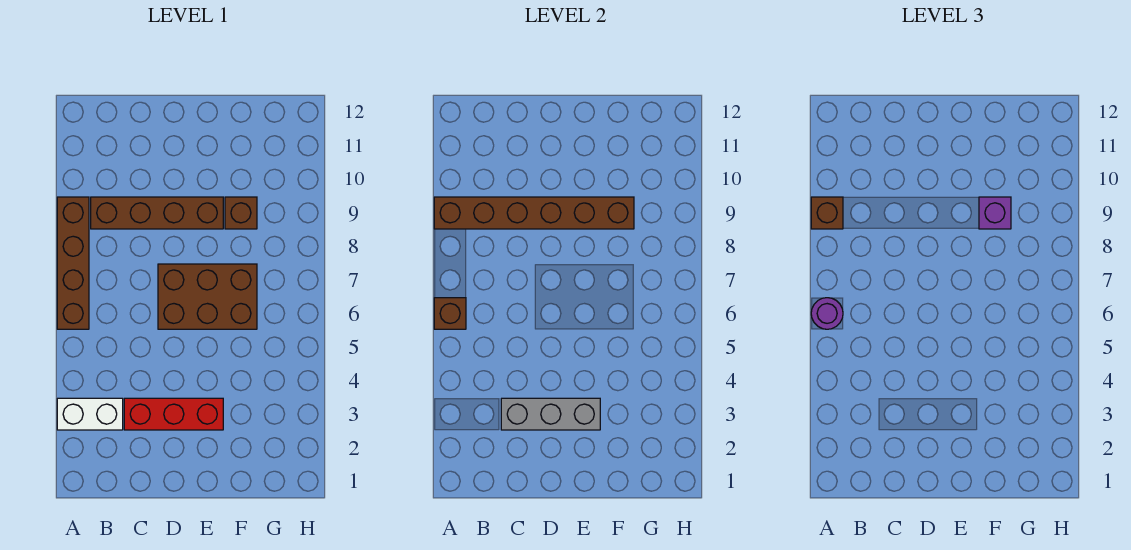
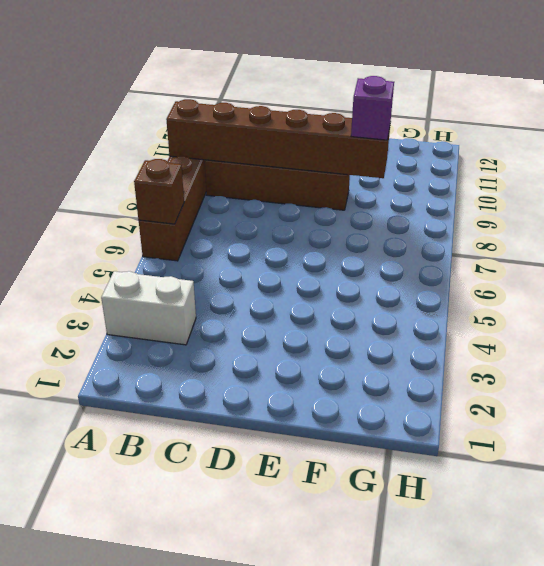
none -> red brick C3:E3 level 1
none -> brown brick D6:F7 level 1
none -> brown brick F9 level 1

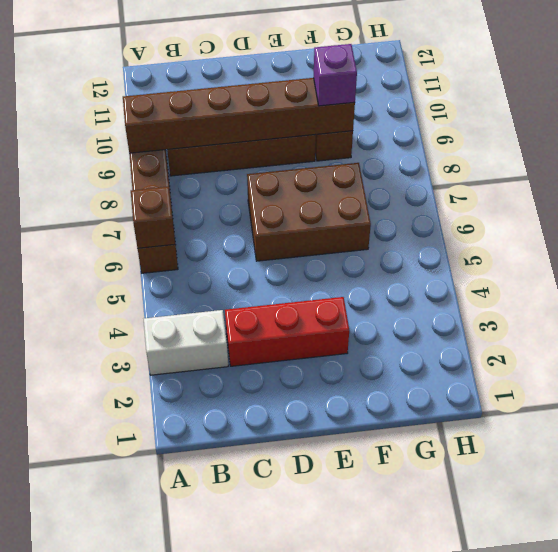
none -> grey brick C3:E3 level 2
none -> purple round brick A6 level 3
none -> brown brick A9 level 3

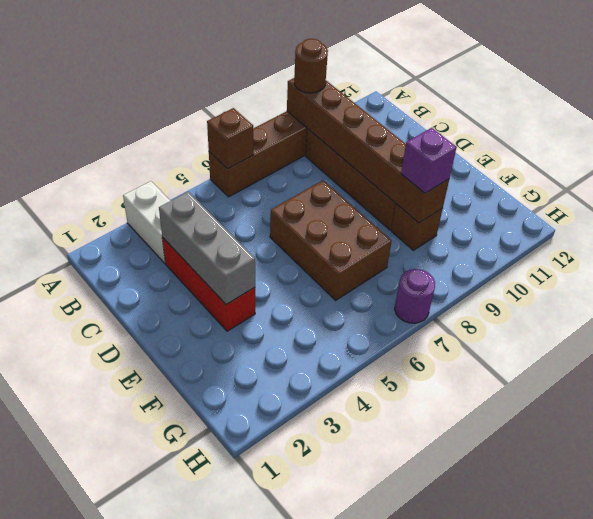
brown round brick A9 level 3 -> brown brick A9 level 3
purple round brick H7 level 1 -> purple round brick A6 level 3

